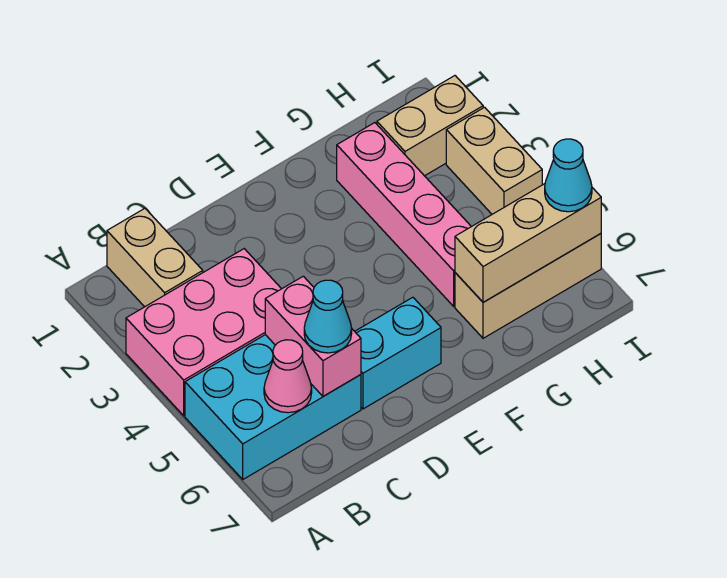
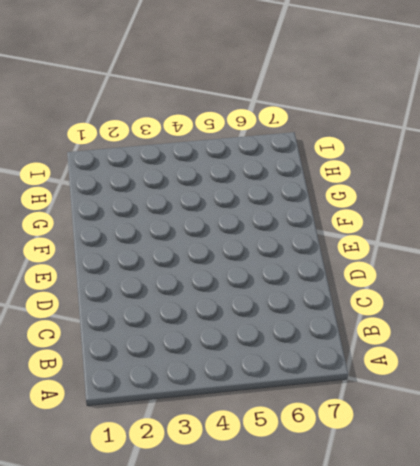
none -> pink brick A3:C4 level 1
none -> cyan brick A5:C6 level 1
none -> tan brick B1:B2 level 1

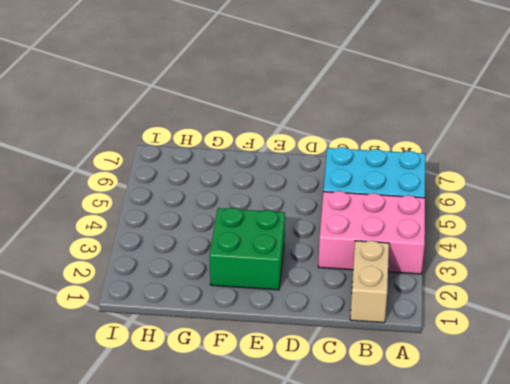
green brick E2:F3 level 1 -> none
none -> cyan brick D6:E6 level 1
none -> pink brick G2:G5 level 1
none -> tan brick G6:I6 level 1

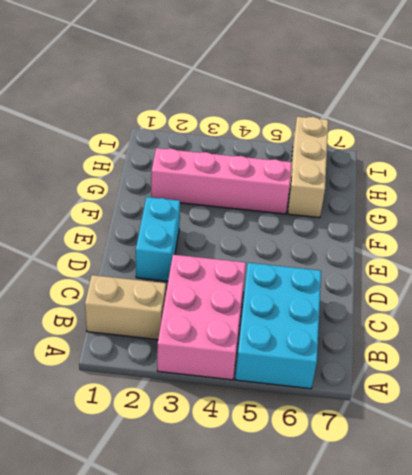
cyan brick D2:E2 level 1 -> cyan brick D6:E6 level 1
none -> tan brick H2:I2 level 1
none -> tan brick I3:I4 level 1
none -> pink cone B6 level 2

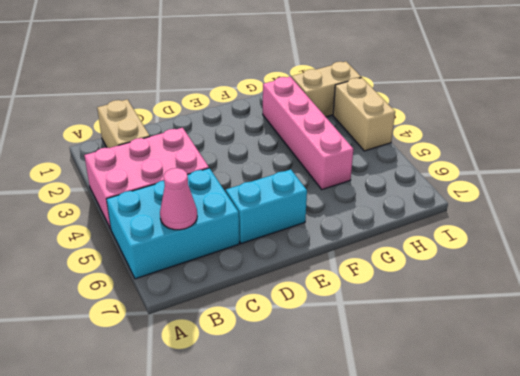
none -> tan brick G6:I6 level 1
none -> pink brick C5:C6 level 2
none -> tan brick G6:I6 level 2

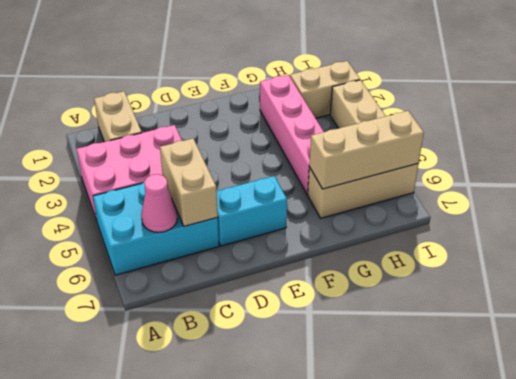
tan brick C5:C6 level 2 -> pink brick C5:C6 level 2
none -> cyan cone C6 level 3
none -> cyan cone I6 level 3

